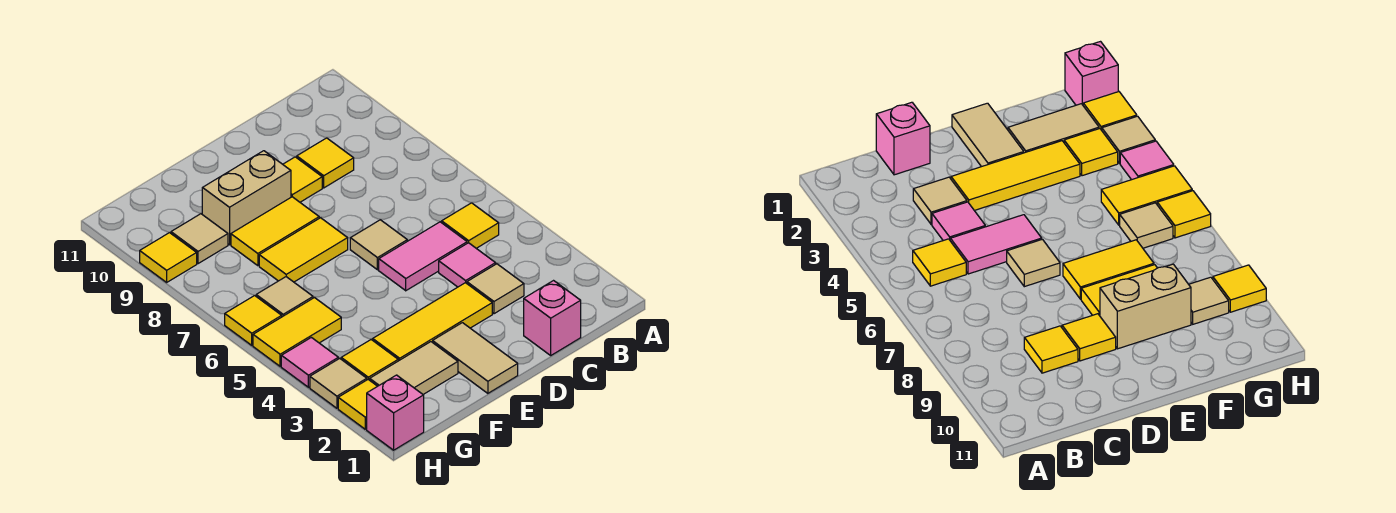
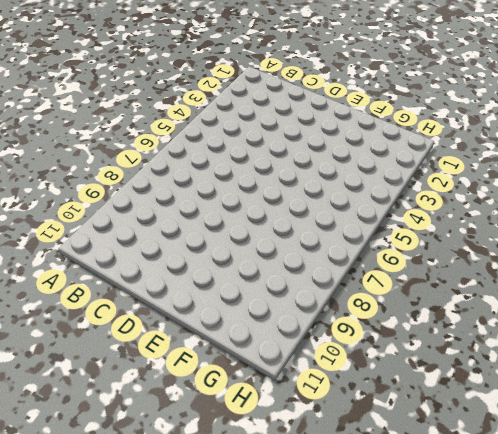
none -> yellow tile B5 level 1
none -> pink brick C1 level 1
none -> tan tile C3 level 1

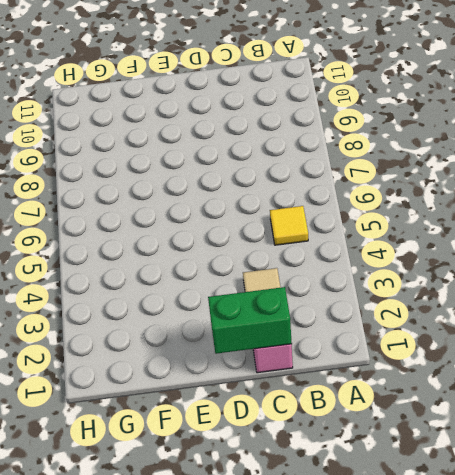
green brick C1:D1 level 2 -> none
none -> pink tile C4 level 1
none -> pink tile C5:D5 level 1
none -> yellow tile C9 level 1

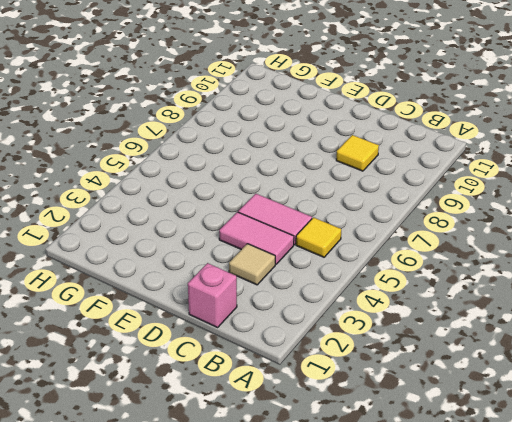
pink tile C4:D4 level 1 -> pink tile C4 level 1
none -> yellow tile D3:F3 level 1
none -> tan tile D6 level 1
none -> yellow tile D9 level 1

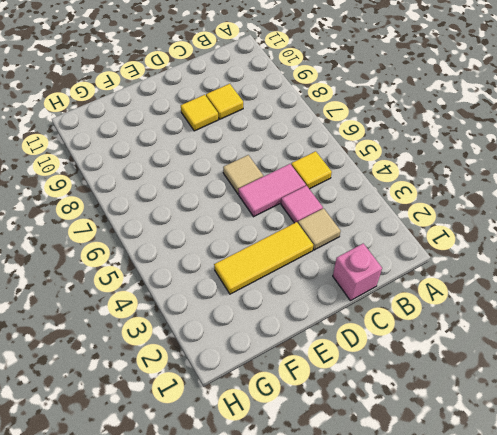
none -> tan tile E1:E2 level 1
none -> yellow tile E7:F7 level 1
none -> yellow tile E8:F8 level 1

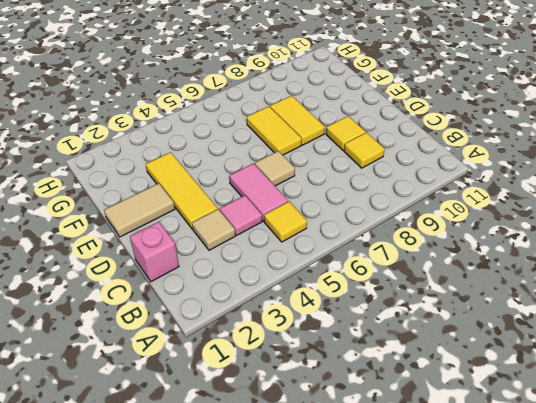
none -> tan brick E9:F9 level 1
none -> tan tile F2:G2 level 1
none -> yellow tile G3 level 1

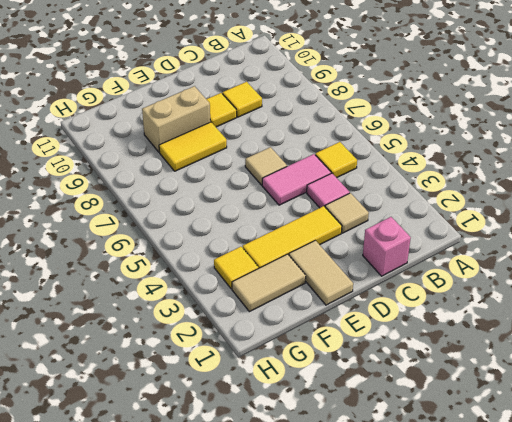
none -> yellow tile E7:F7 level 1
none -> yellow tile G5:H5 level 1
none -> tan tile G6 level 1

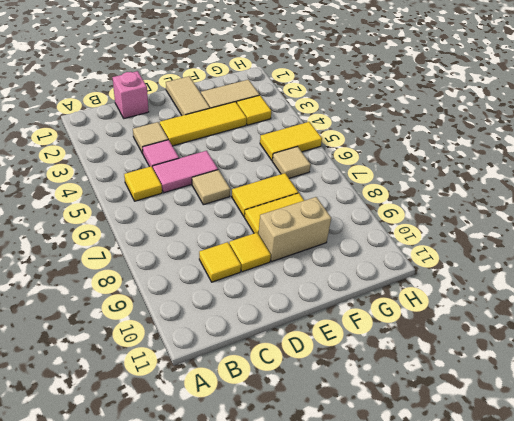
none -> tan tile G9 level 1
none -> pink brick H1 level 1
none -> yellow tile H2 level 1

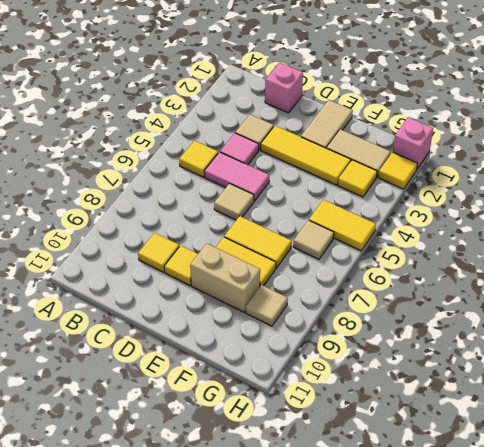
none -> tan tile H3 level 1
none -> pink tile H4 level 1
none -> yellow tile H6 level 1

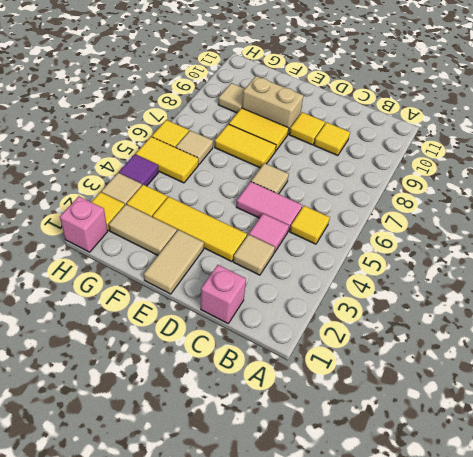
purple tile H4 level 1 -> pink tile H4 level 1
none -> yellow tile H9 level 1

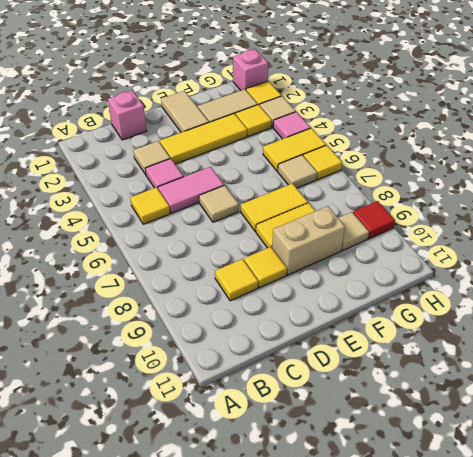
red tile H9 level 1 -> yellow tile H9 level 1

